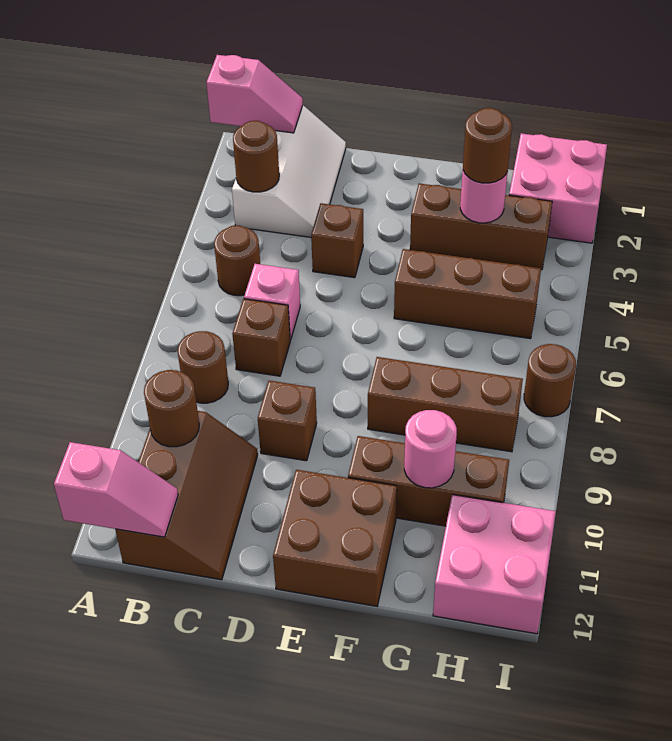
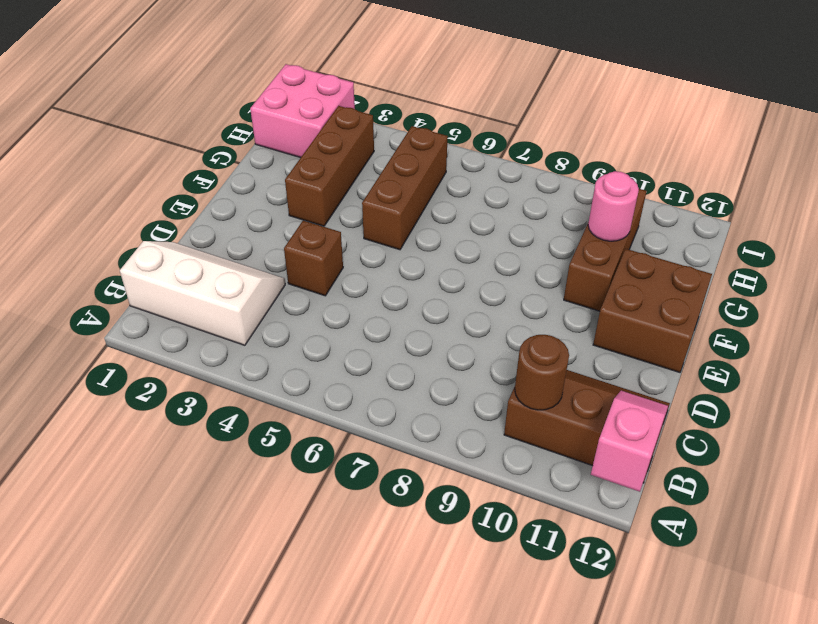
none -> brown round brick B5 level 1
none -> brown round brick B8 level 1
none -> pink brick C6 level 1

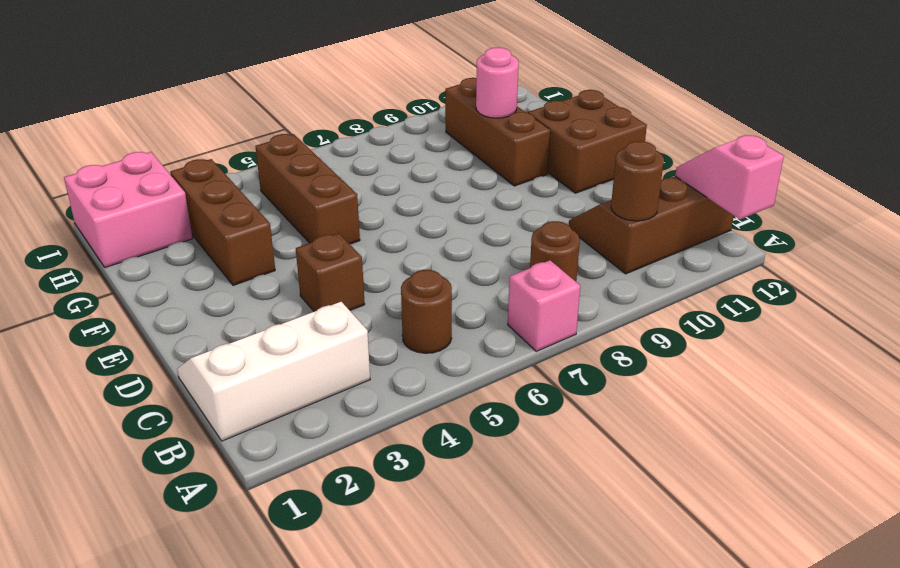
pink brick A7 level 1 -> pink brick C6 level 1
none -> brown brick C7 level 1
none -> brown brick D9 level 1
none -> brown brick F8:H8 level 1

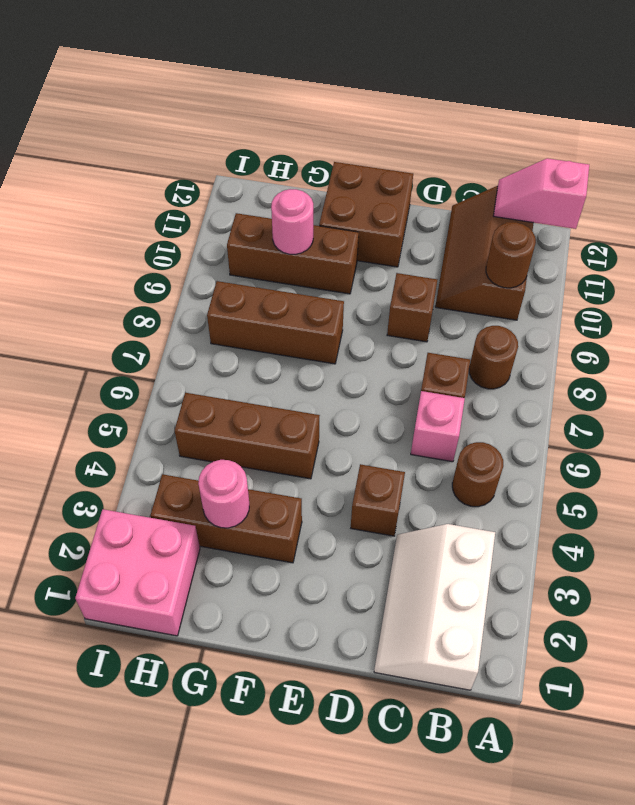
none -> pink brick H11:I12 level 1
none -> brown round brick I7 level 1
none -> pink slope A1:B1 level 2 top A

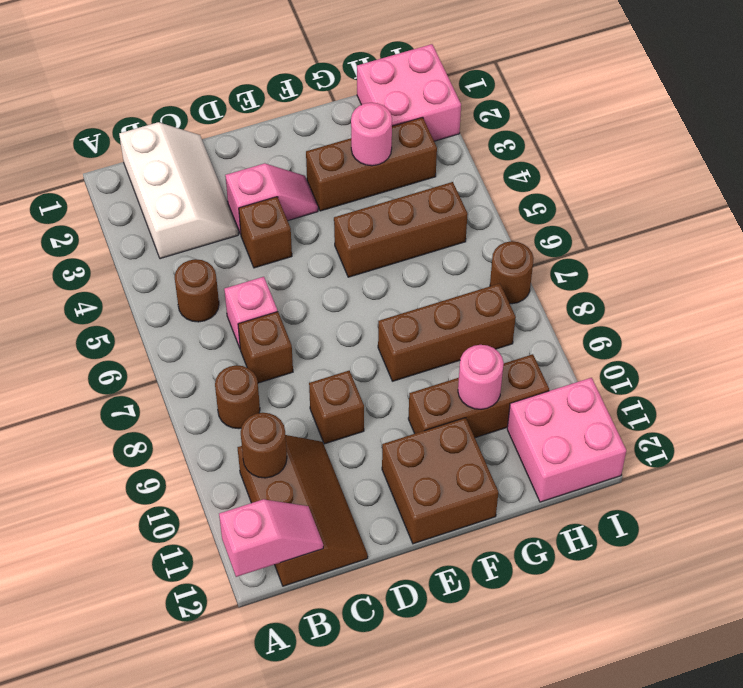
pink slope D3:E3 level 1 top D -> pink slope A1:B1 level 2 top A
none -> brown round brick B3 level 2
none -> brown round brick G3 level 3

